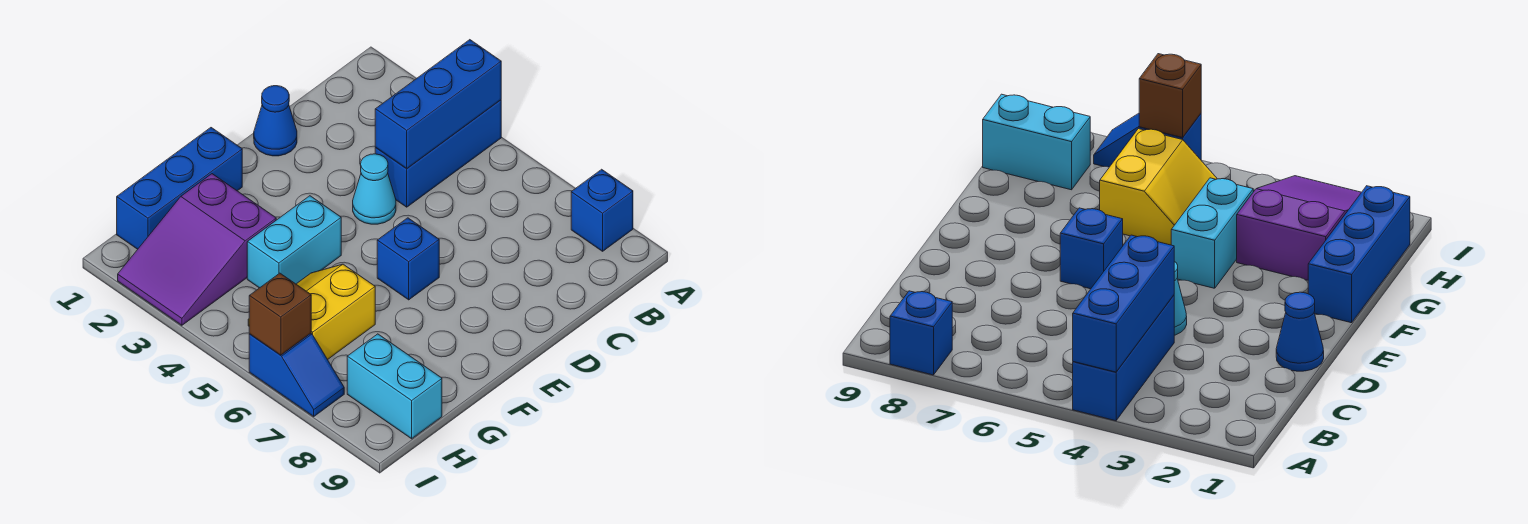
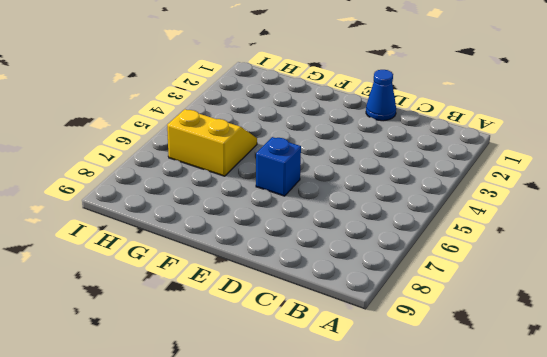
none -> blue brick A4:C4 level 1
none -> blue brick A8 level 1
none -> cyan cone D4 level 1

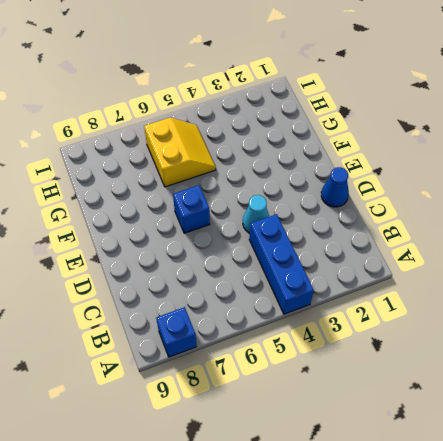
none -> blue brick F1:H1 level 1
none -> cyan brick F4:G4 level 1
none -> purple slope G2:I3 level 1 top G

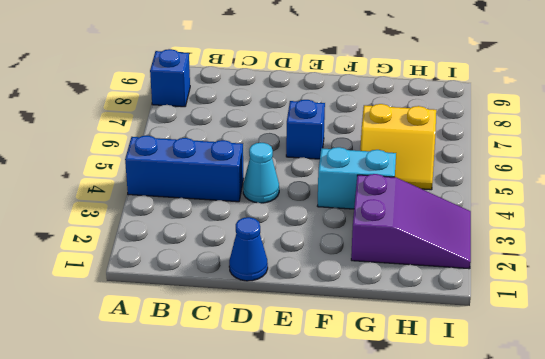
none -> blue brick F1:H1 level 1
none -> cyan brick H8:H9 level 1
none -> blue slope I6:I7 level 1 top 6

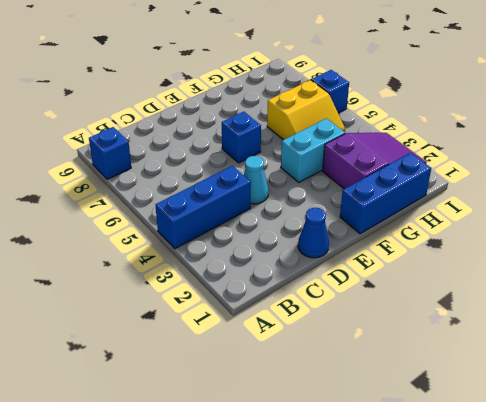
none -> cyan brick H8:H9 level 1
none -> blue brick A4:C4 level 2
none -> brown brick I6 level 2

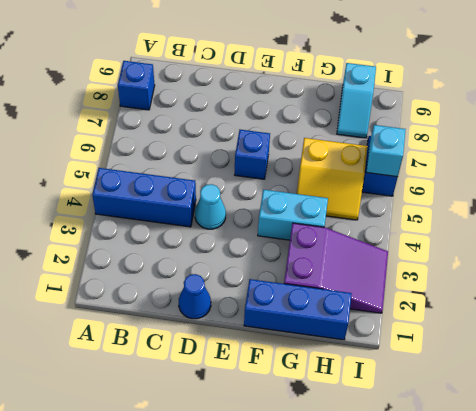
cyan slope H8:H9 level 1 top 9 -> cyan brick H8:H9 level 1
cyan brick I6 level 2 -> brown brick I6 level 2
none -> blue brick A4:C4 level 2

